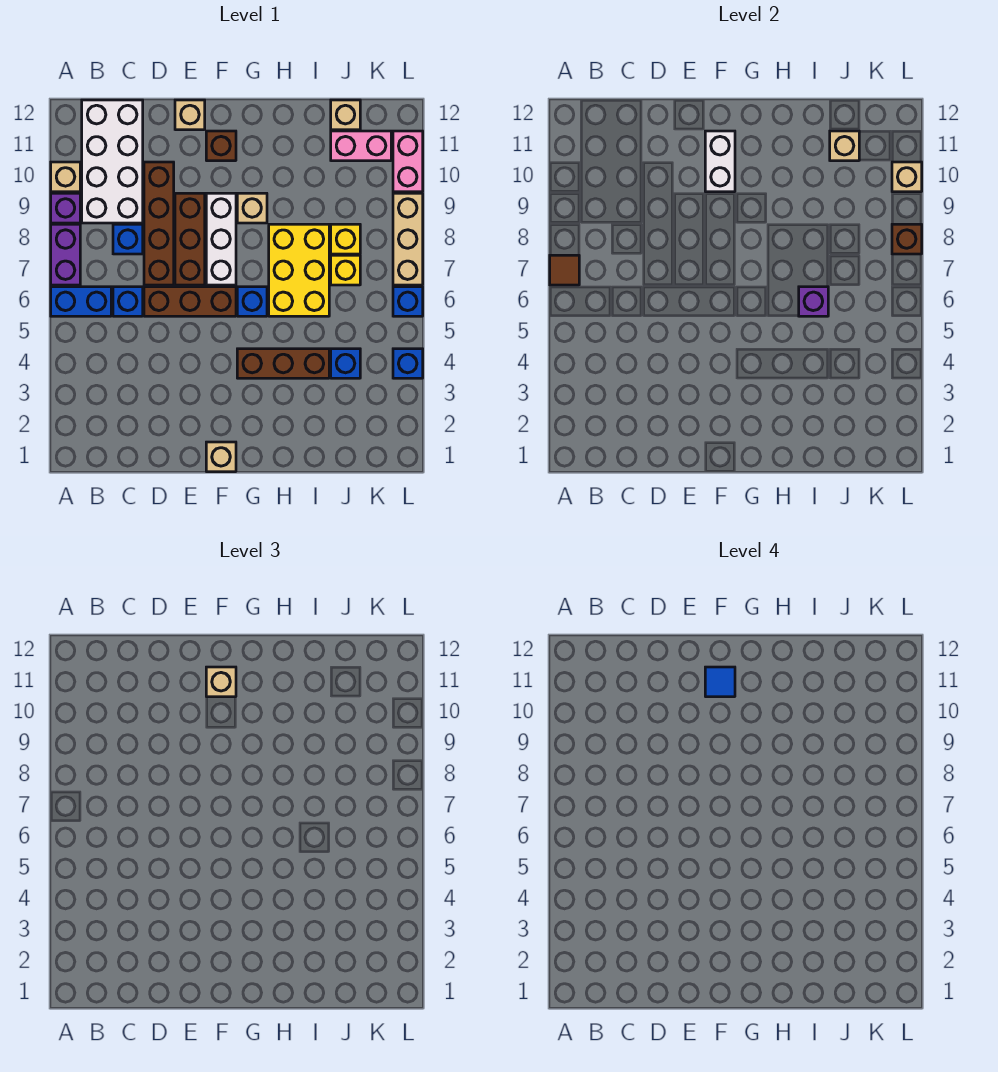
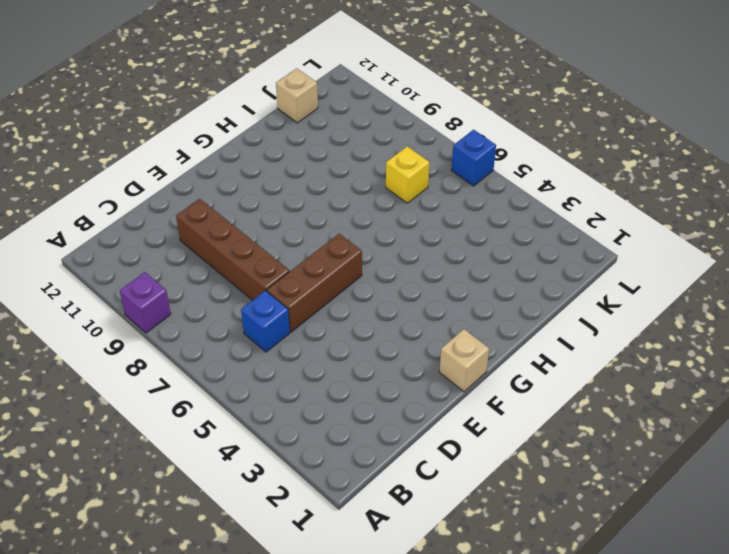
none -> blue brick A6:B6 level 1
none -> purple brick A7:A8 level 1
none -> tan brick A10 level 1
none -> white brick B9:C12 level 1

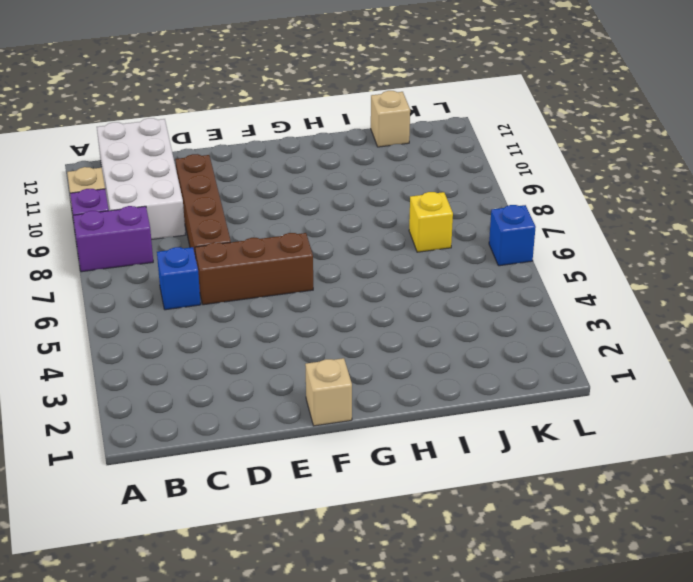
purple brick A8:B8 level 1 -> purple brick A7:A8 level 1
none -> blue brick A6:B6 level 1
none -> blue brick C8 level 1
none -> brown brick E7:E9 level 1
none -> tan brick E12 level 1

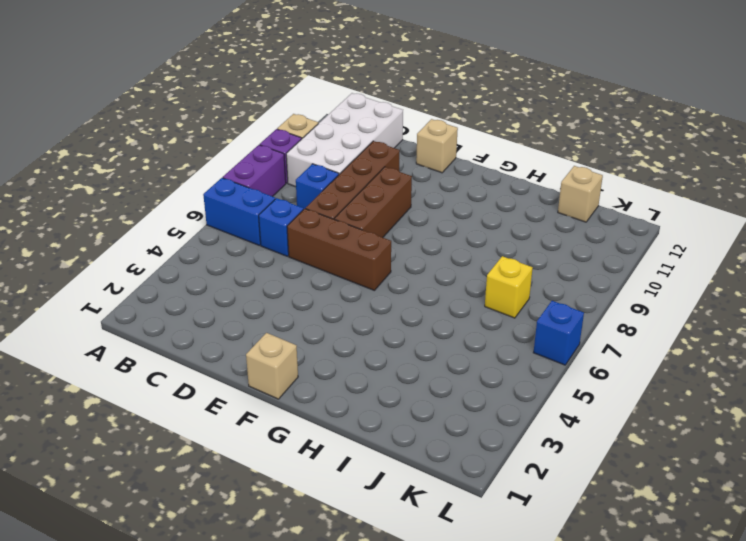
none -> white brick F7:F9 level 1
none -> brown brick F11 level 1
none -> brown brick G4:I4 level 1
none -> blue brick G6 level 1

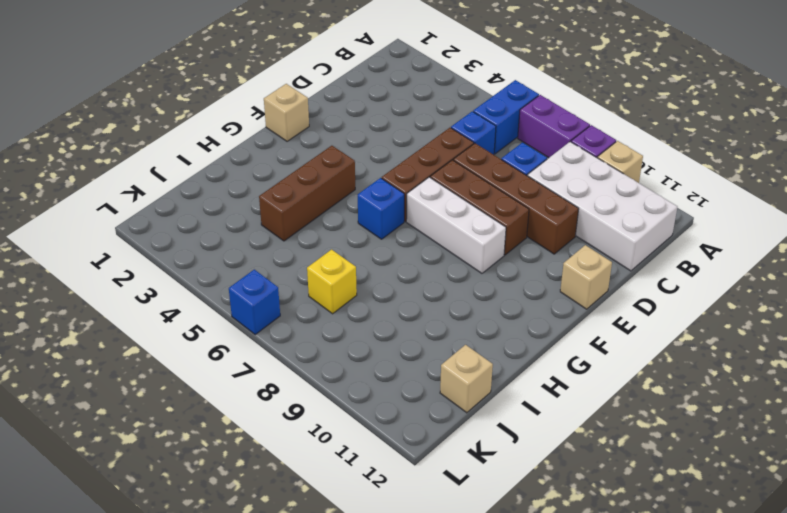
none -> brown brick F11 level 1
none -> tan brick G9 level 1
none -> yellow brick H6:I8 level 1
none -> blue brick J4 level 1

